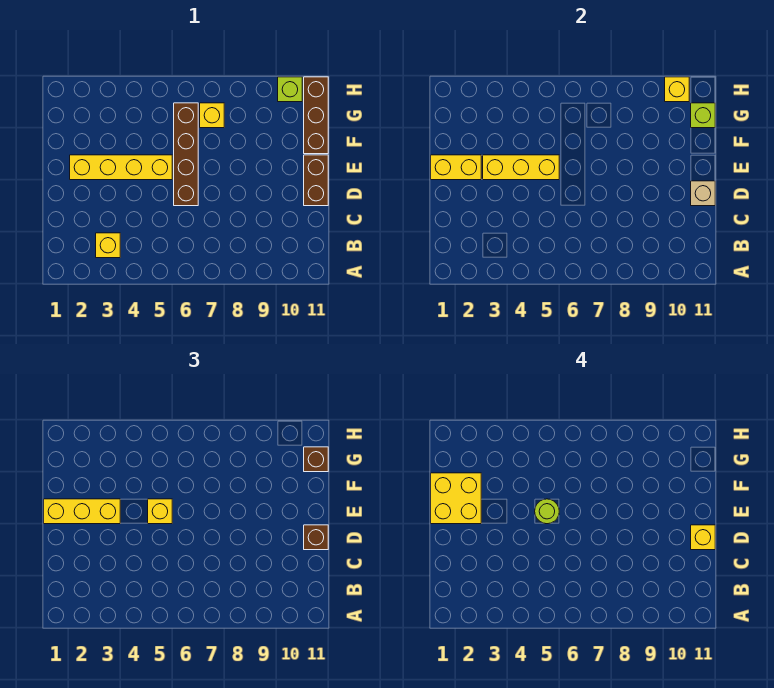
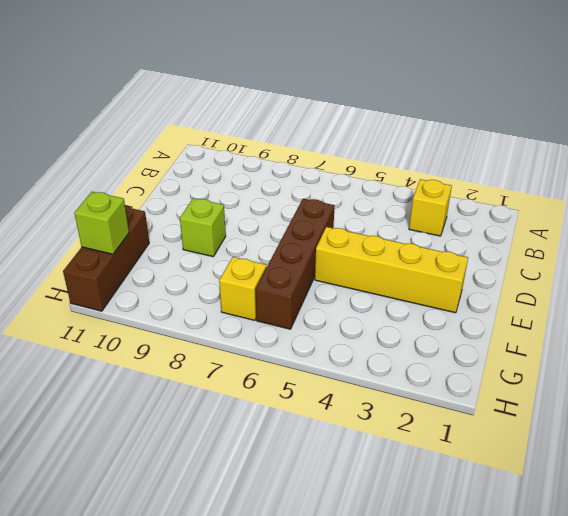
lime brick E9 level 1 -> lime brick H10 level 1
none -> brown brick D11:E11 level 1
none -> tan brick D11 level 2
none -> yellow brick E1:E2 level 2

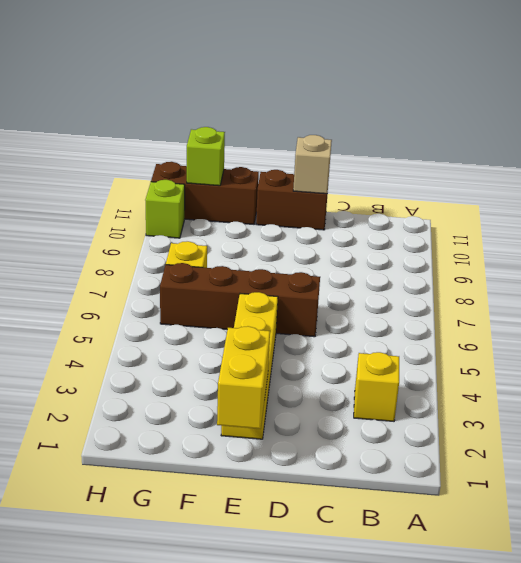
none -> yellow brick E3:E5 level 2
none -> yellow brick H10 level 2
none -> brown brick D11 level 3

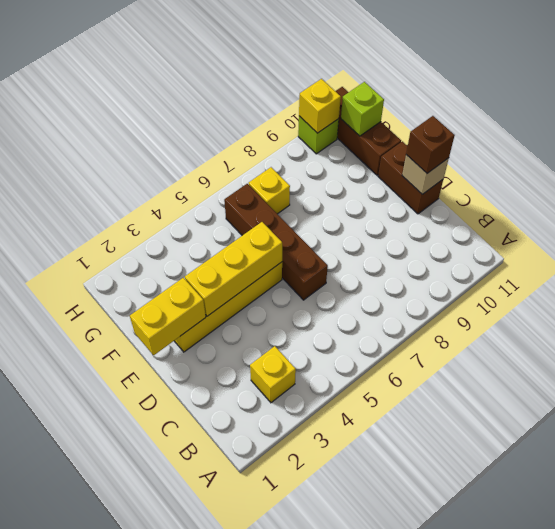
none -> yellow brick E1:E3 level 3
none -> yellow brick E5 level 3
none -> brown brick G11 level 3

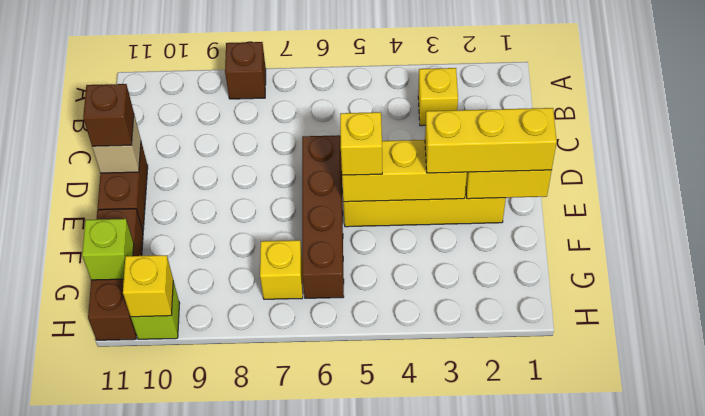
brown brick A8 level 1 -> brown brick G11 level 3
none -> yellow brick D11 level 4
none -> yellow brick E1:F2 level 4
none -> lime round brick E5 level 4

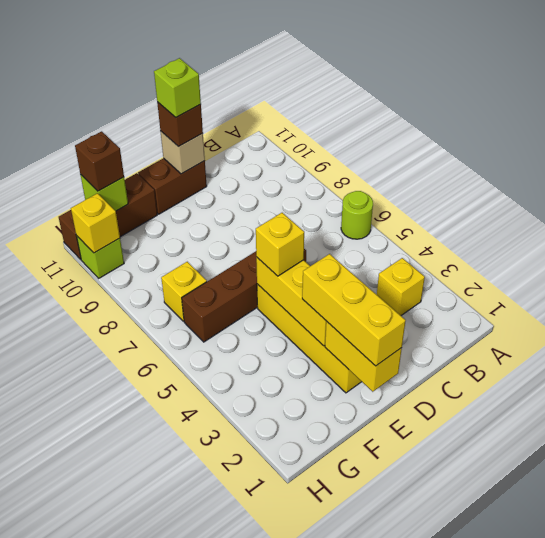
lime round brick A6 level 1 -> lime round brick E5 level 4
lime brick D11 level 4 -> yellow brick D11 level 4
none -> yellow brick E1:F2 level 4

